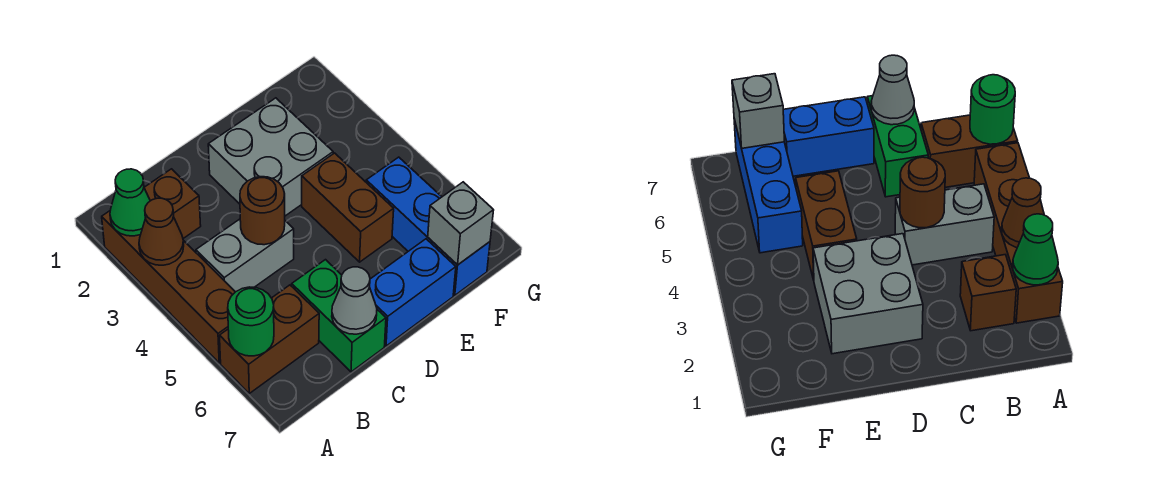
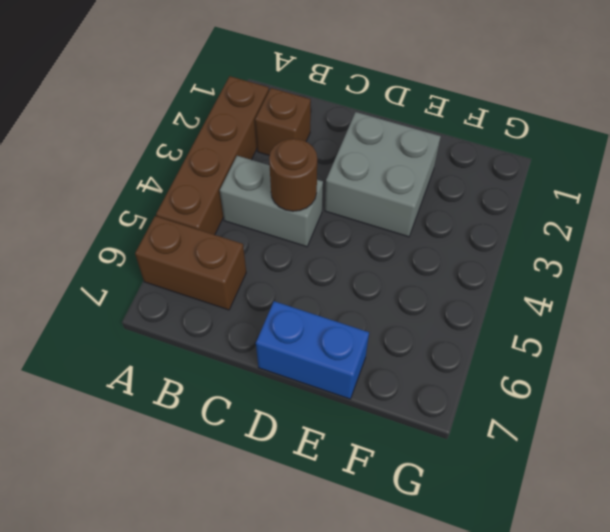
none -> green brick C6:C7 level 1
none -> brown brick E4:E5 level 1
none -> blue brick F5:F7 level 1

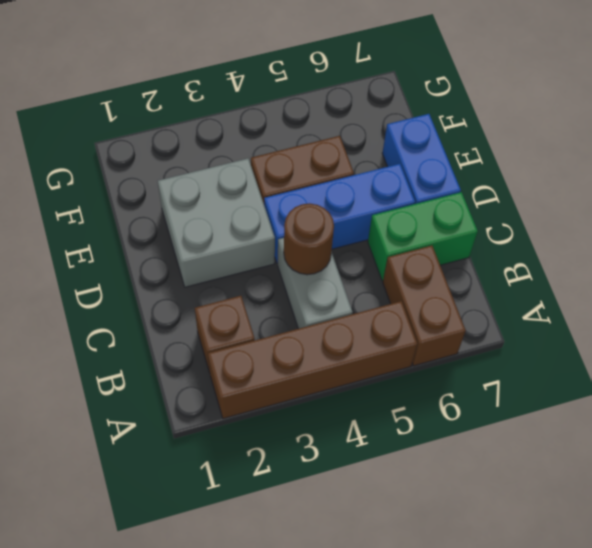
blue brick D4:D6 level 1 -> blue brick F5:F7 level 1
none -> green cone A2 level 2
none -> brown cone A3 level 2
none -> green round brick A6 level 2

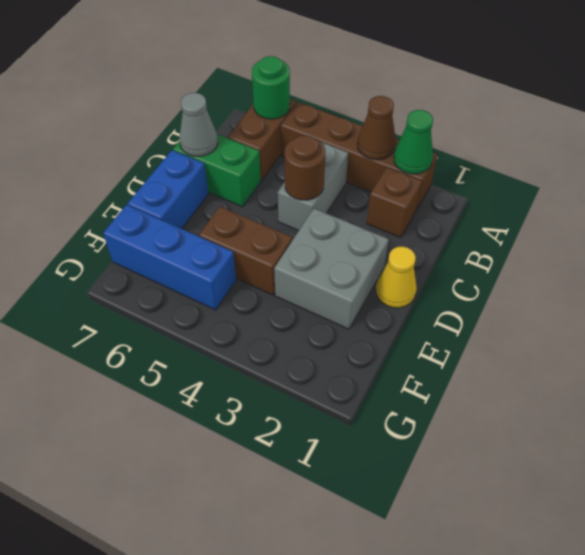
yellow cone D1 level 1 -> none
none -> grey brick F7 level 2

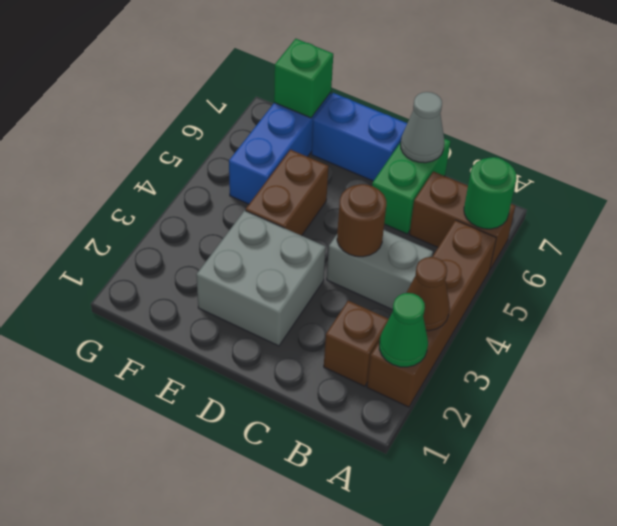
green brick F7 level 2 -> grey brick F7 level 2

